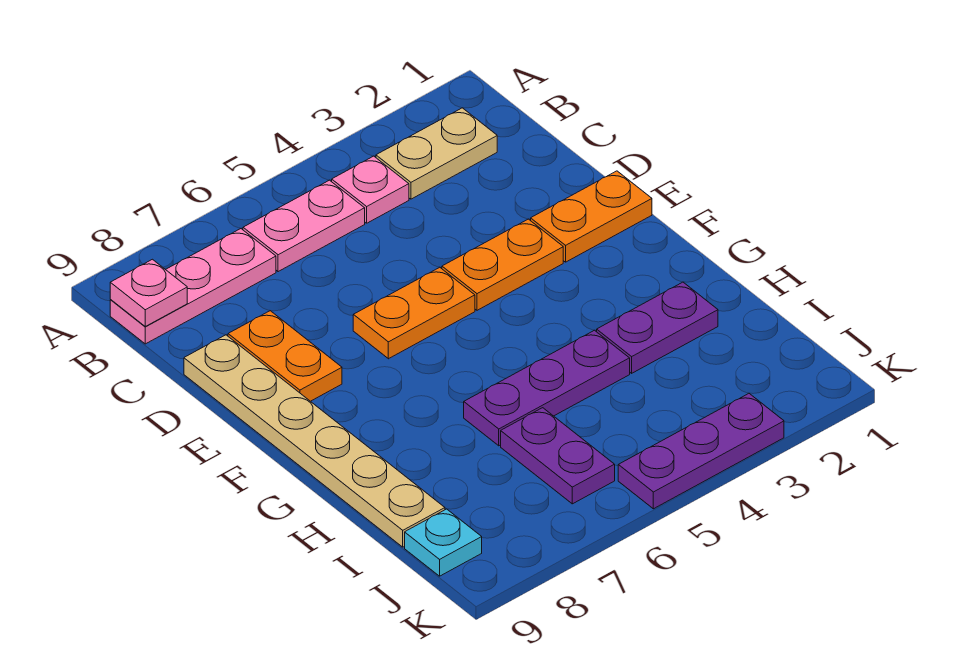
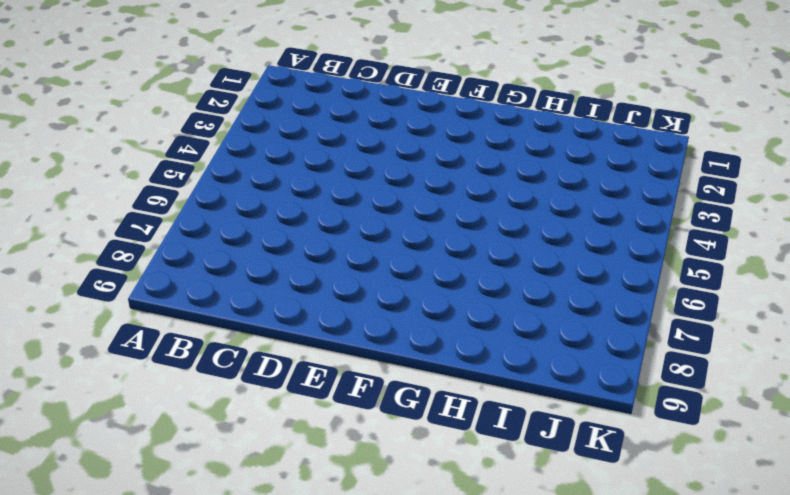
none -> tan plate B2:B3 level 1
none -> pink plate B4 level 1
none -> pink plate B5:B6 level 1

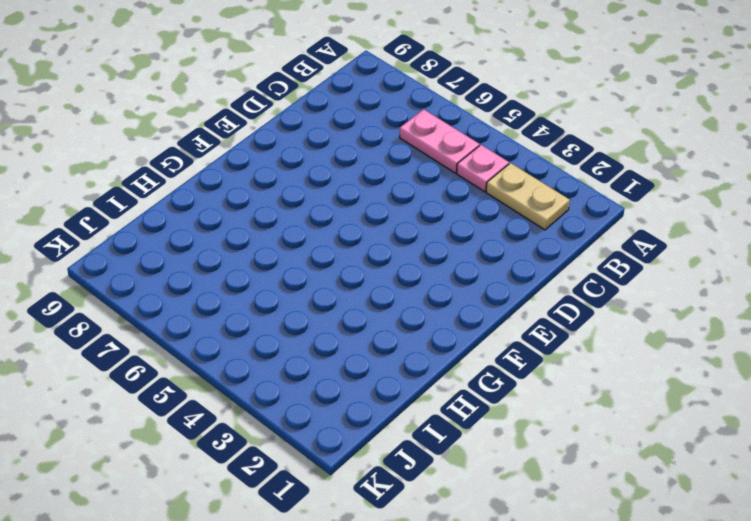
none -> pink plate B7:B9 level 1
none -> orange plate D8:E8 level 1
none -> tan plate D9:I9 level 1

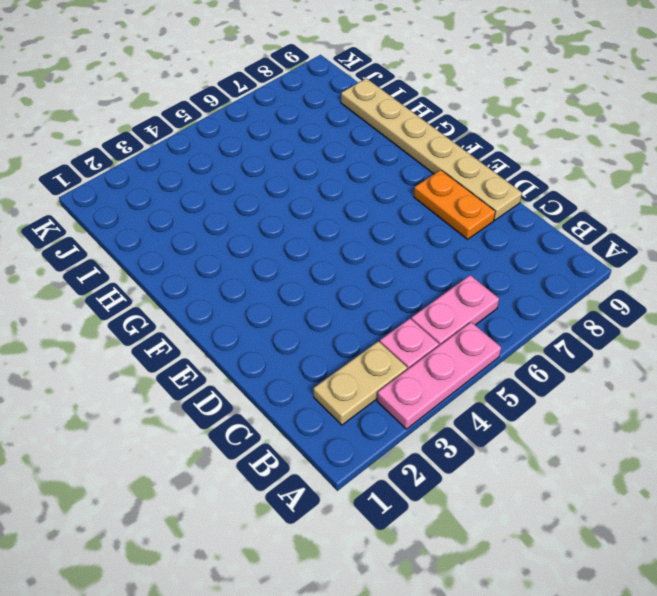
pink plate A3:A5 level 1 -> pink plate B7:B9 level 1
none -> orange plate E1:E2 level 1
none -> orange plate E3:E4 level 1
none -> orange plate E5:E6 level 1

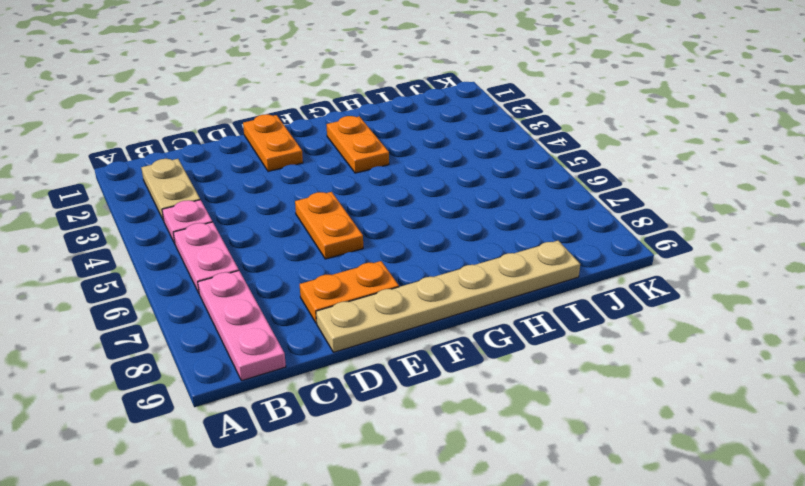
orange plate G2:G3 level 1 -> orange plate E3:E4 level 1
none -> purple plate H2:H3 level 1
none -> purple plate H4:H6 level 1
none -> purple plate I6:J6 level 1

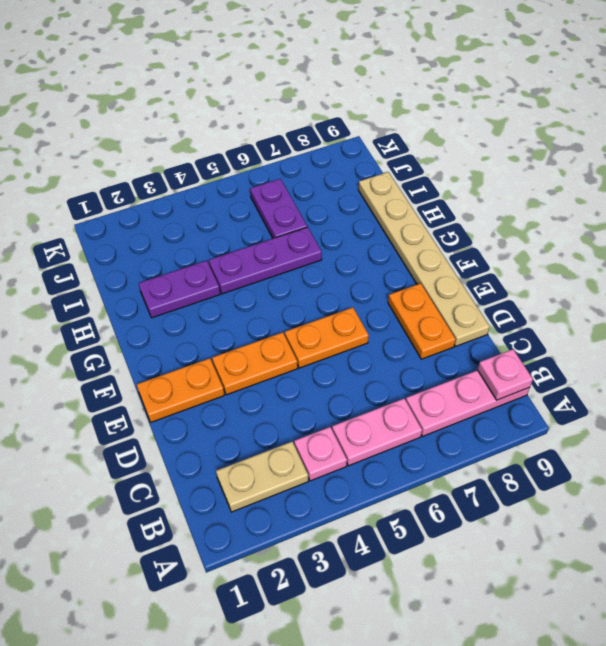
none -> cyan plate J9 level 1
none -> purple plate K3:K5 level 1

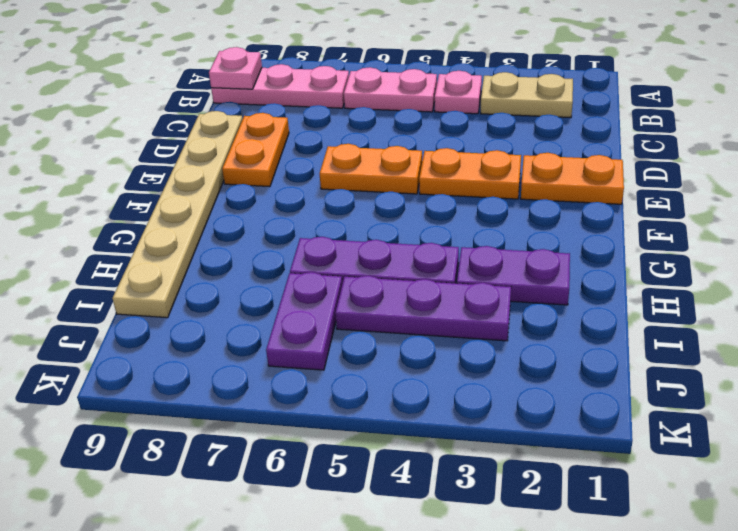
purple plate I3:I5 level 1 -> purple plate K3:K5 level 1
none -> cyan plate J9 level 1

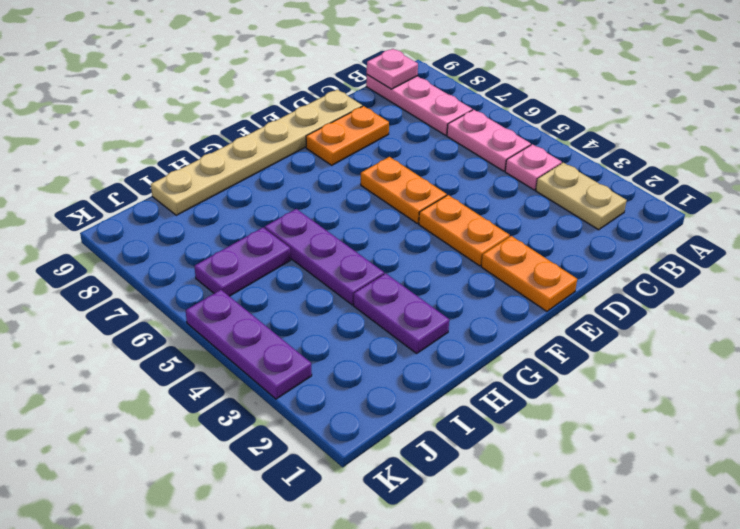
none -> cyan plate J9 level 1

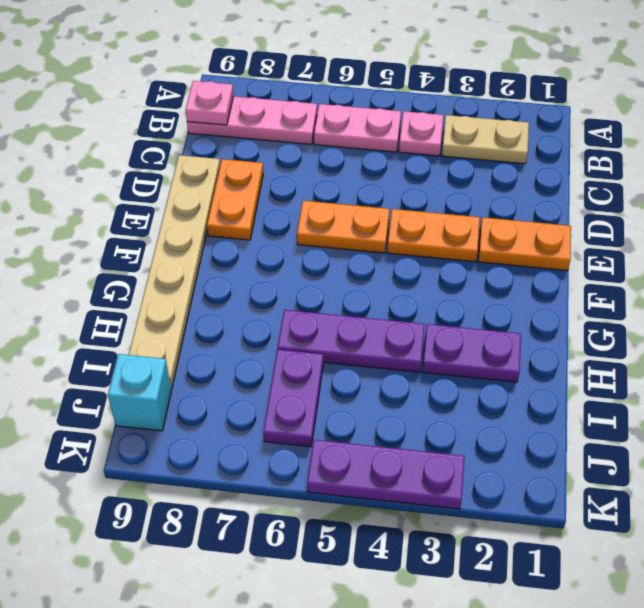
cyan brick J9 level 1 -> cyan plate J9 level 1

